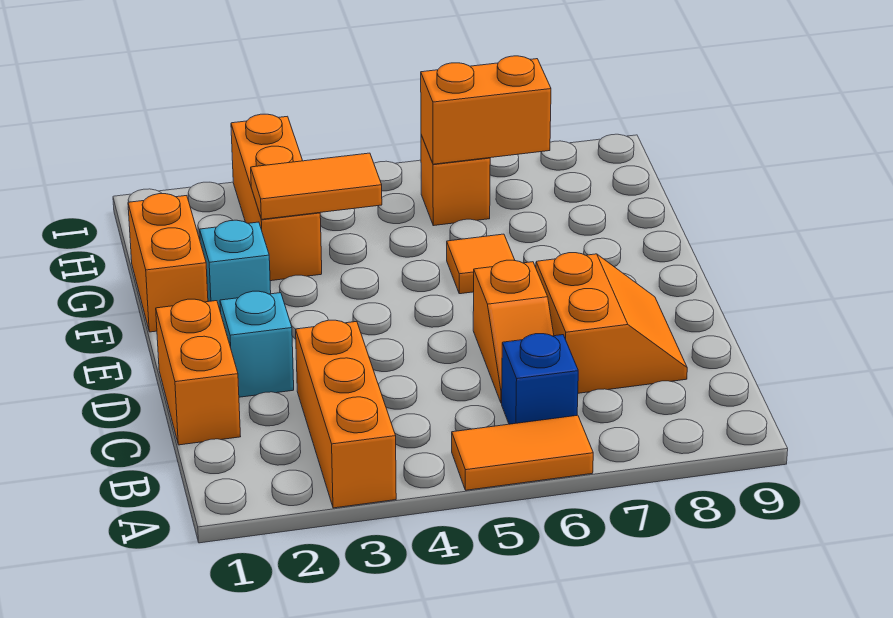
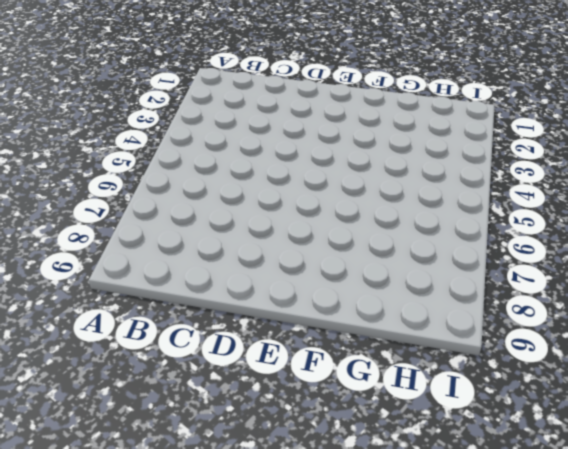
none -> orange brick A3:C3 level 1
none -> orange tile A5:A6 level 1
none -> blue brick B6 level 1

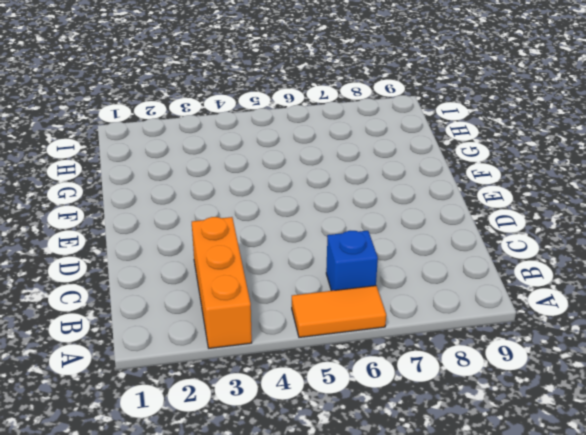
none -> orange brick C1:D1 level 1
none -> orange slope C6:D6 level 1 top D
none -> orange slope C7:D8 level 1 top 7

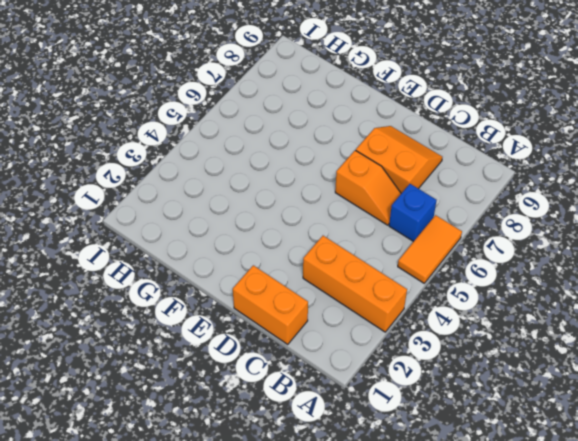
none -> cyan brick D2 level 1
none -> orange brick F1:G1 level 1
none -> cyan brick F2 level 1

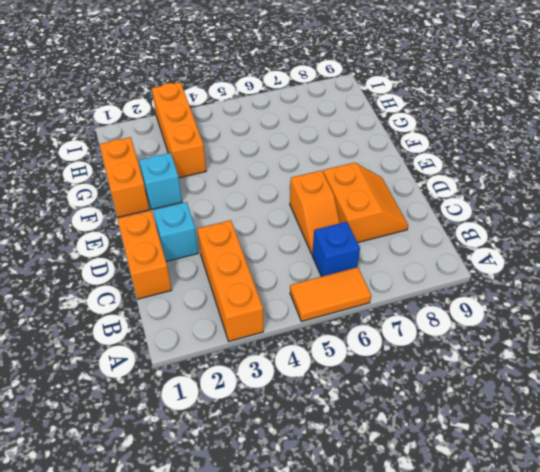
none -> orange tile F6 level 1
none -> orange brick H6 level 1
none -> orange tile G3:G4 level 2

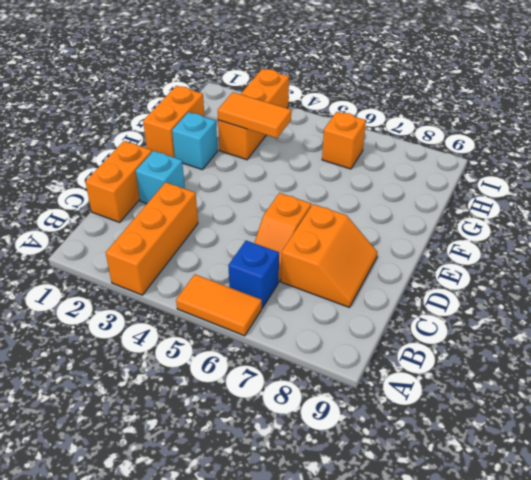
none -> orange tile F6 level 1
none -> orange brick H6:H7 level 2

